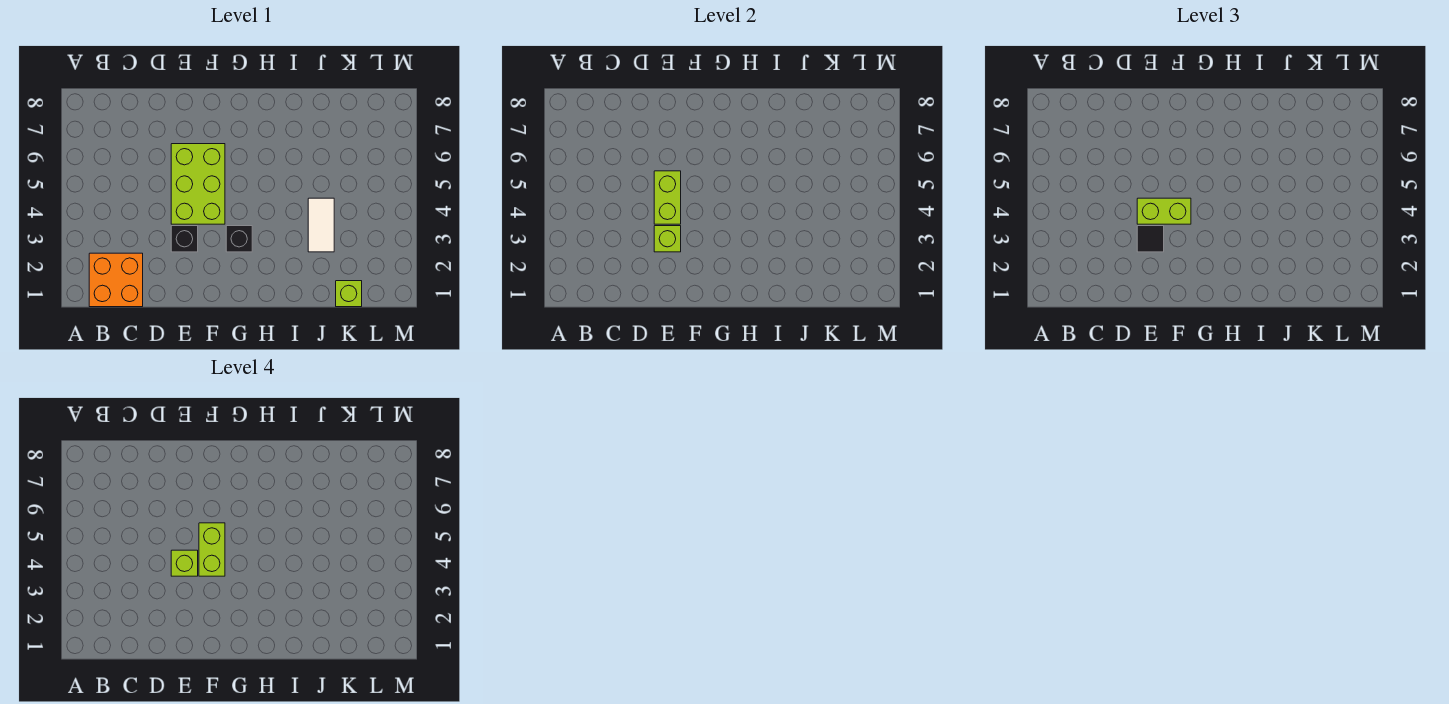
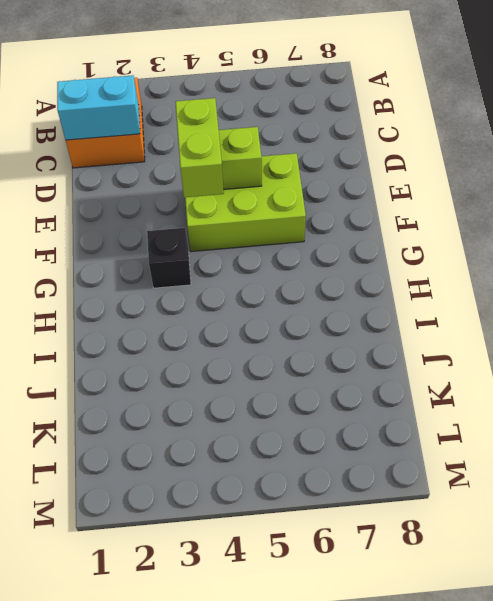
cyan brick C1:C2 level 2 -> none
none -> black brick E3 level 1
none -> white tile J3:J4 level 1
none -> lime brick K1 level 1

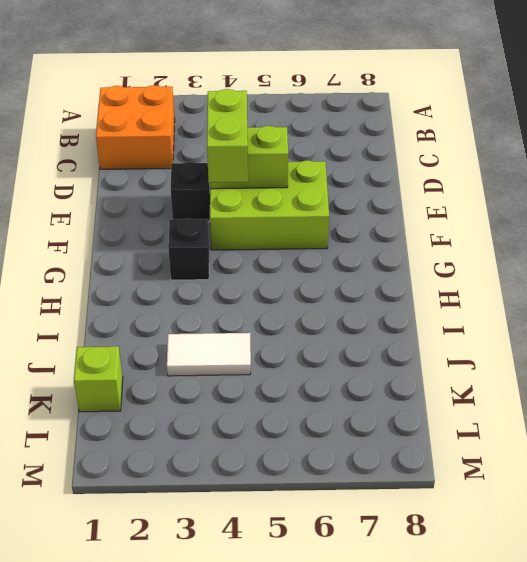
none -> lime brick E3 level 2
none -> black tile E3 level 3
none -> lime brick E4 level 4

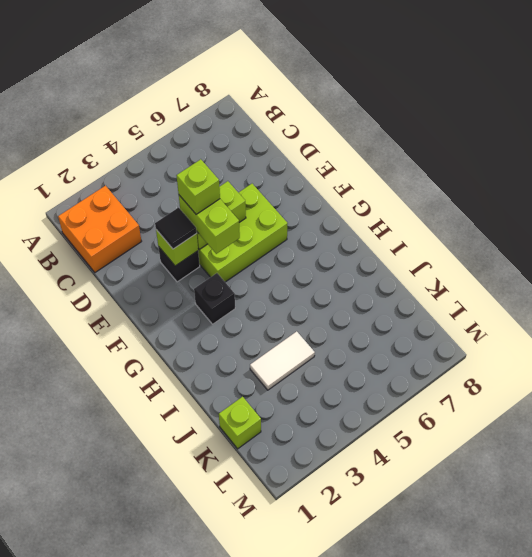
none -> lime brick F4:F5 level 4

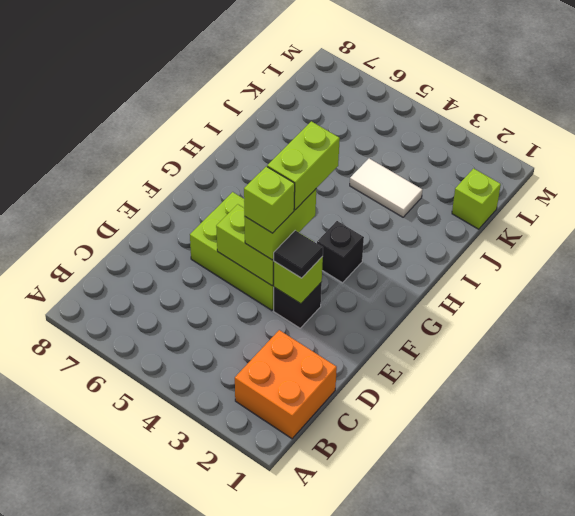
lime brick F4:G4 level 4 -> lime brick F4:F5 level 4

